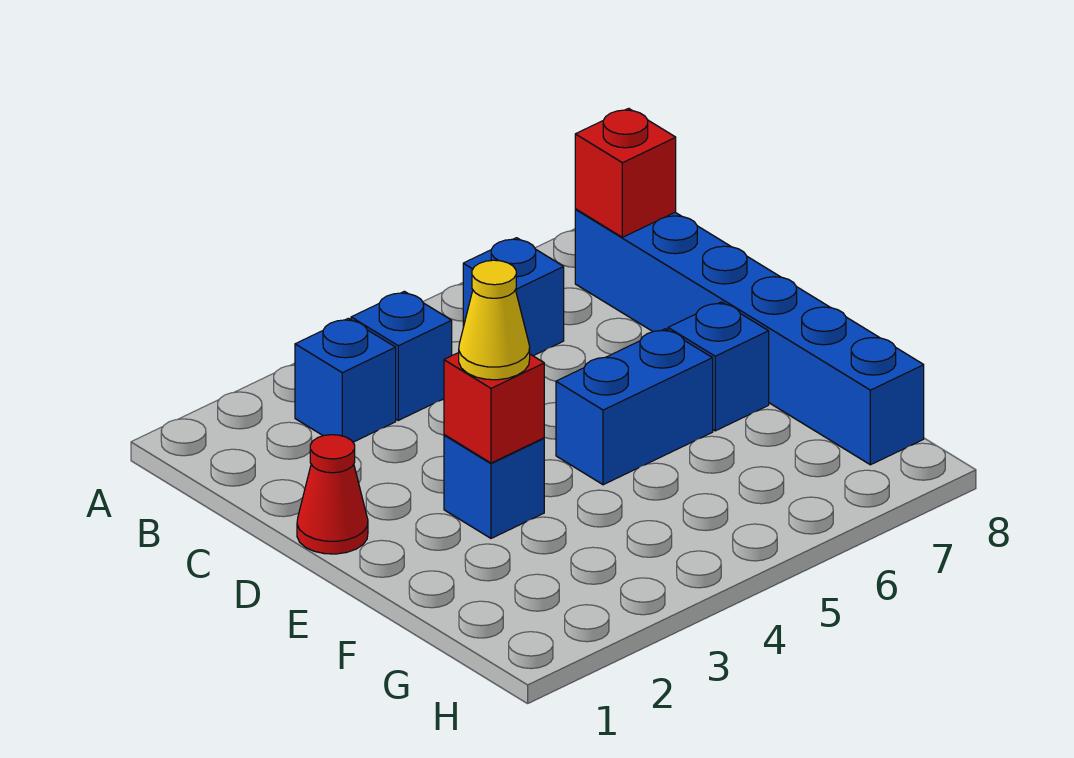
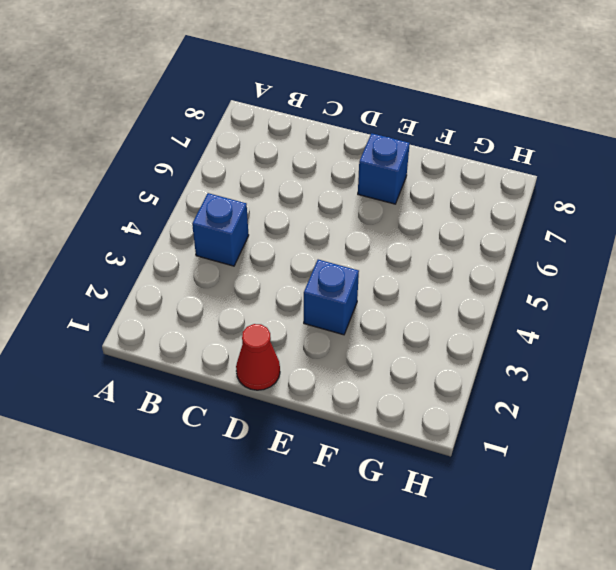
none -> blue brick B3 level 1
none -> blue brick B6 level 1

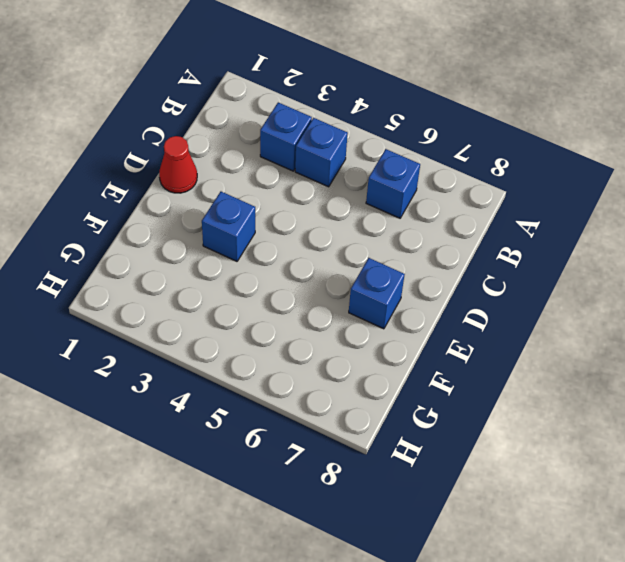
none -> blue brick B8:G8 level 1
none -> blue brick E5:E6 level 1

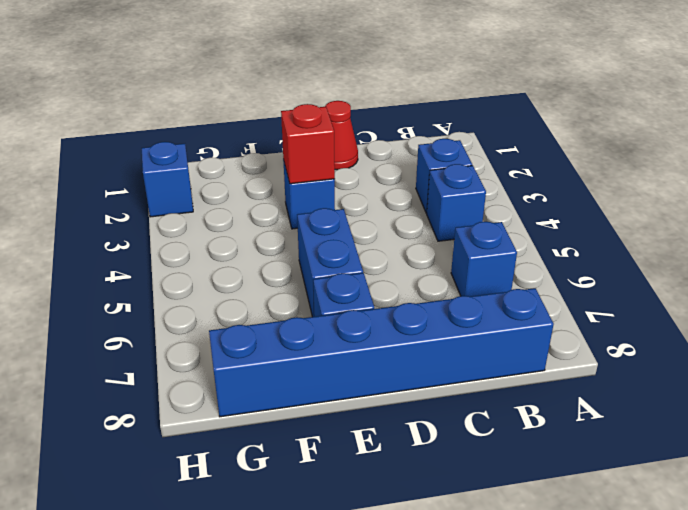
blue brick H2 level 1 -> none
none -> red brick B8 level 2
none -> yellow cone E3 level 3

